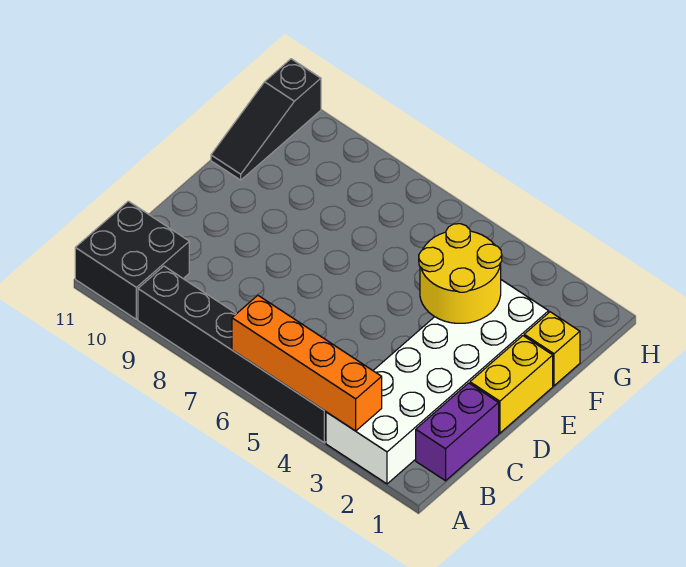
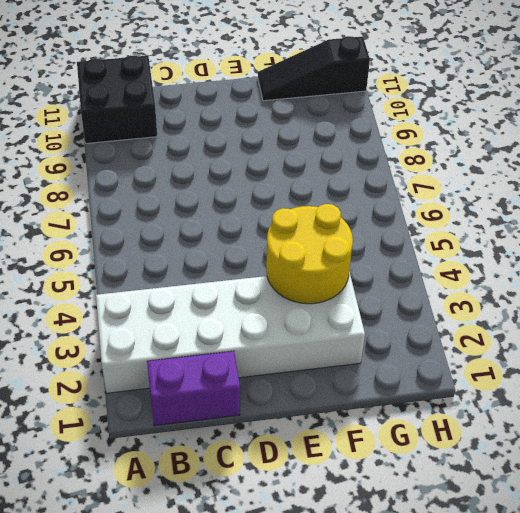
none -> black brick A4:A9 level 1
none -> yellow brick D1:E1 level 1

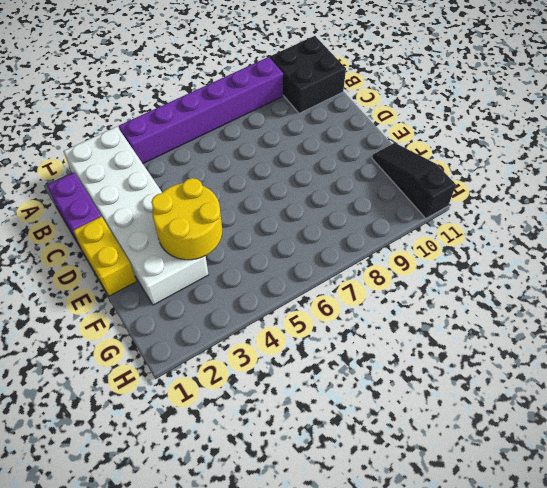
purple brick A4:A9 level 1 -> black brick A4:A9 level 1
none -> yellow brick F1 level 1
none -> orange brick A3:A6 level 2

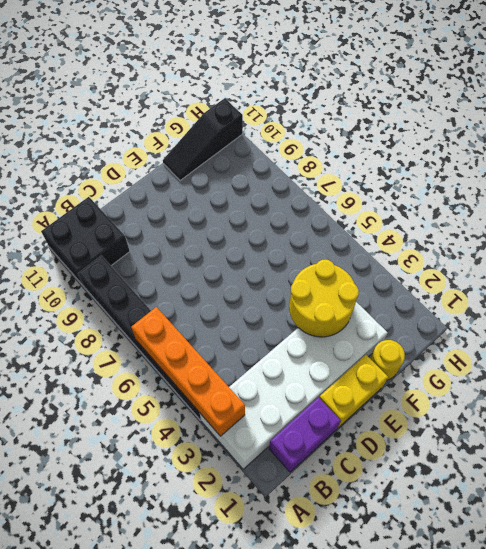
yellow round brick F1 level 1 -> yellow brick F1 level 1

